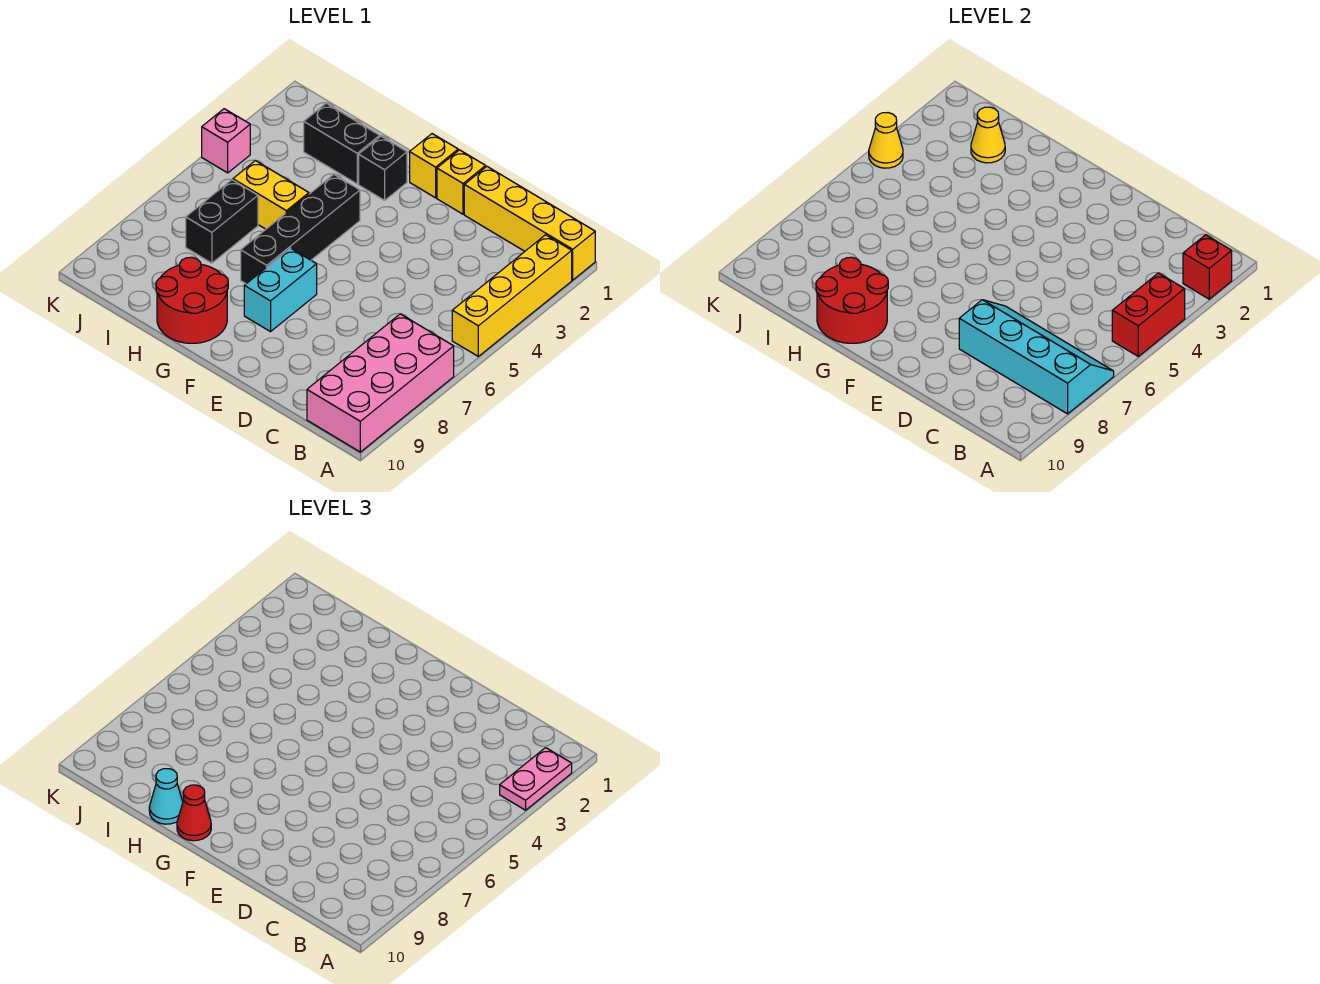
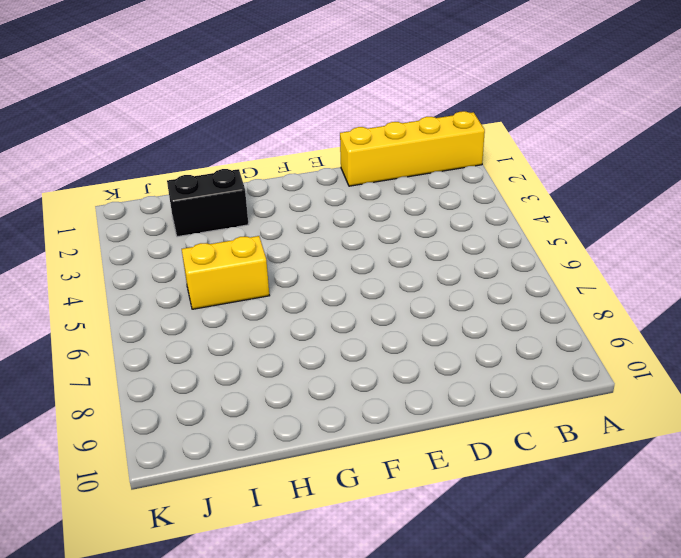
none -> yellow brick A2:A5 level 1
none -> pink brick A7:B10 level 1
none -> yellow brick E1 level 1

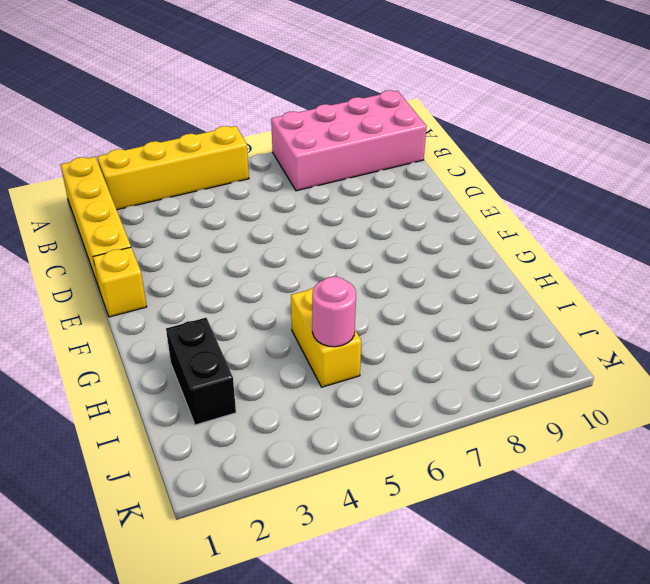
pink round brick I5 level 2 -> none
none -> yellow brick F1 level 1
none -> cyan brick F7:F8 level 1
none -> black brick G2 level 1

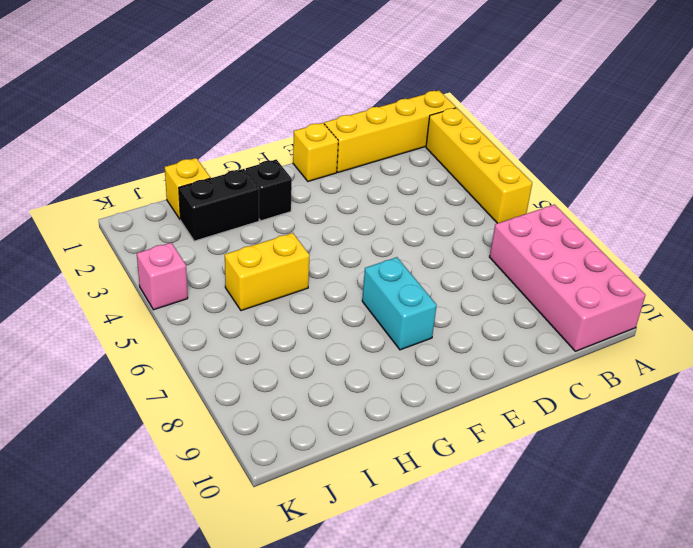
yellow brick I1 level 1 -> yellow brick F1 level 1
none -> black brick G4:G7 level 1
none -> red round brick G9:H10 level 1
none -> black brick I6:I7 level 1

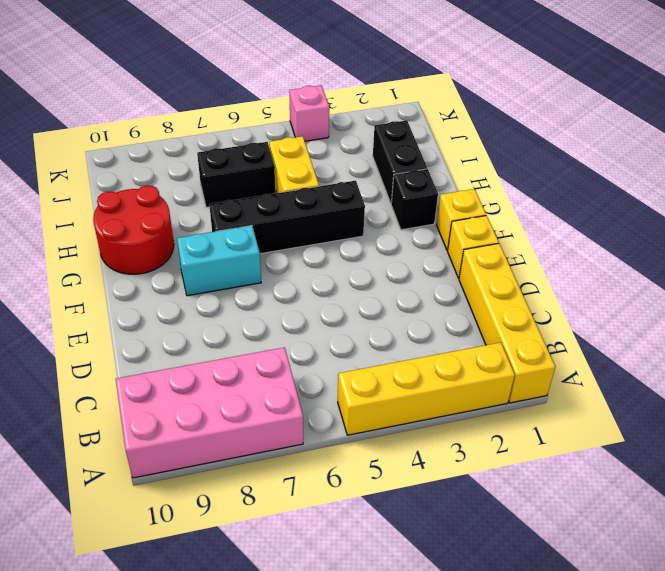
none -> red brick A2 level 2
none -> red brick A4:A5 level 2
none -> cyan slope A7:D8 level 2 top 8

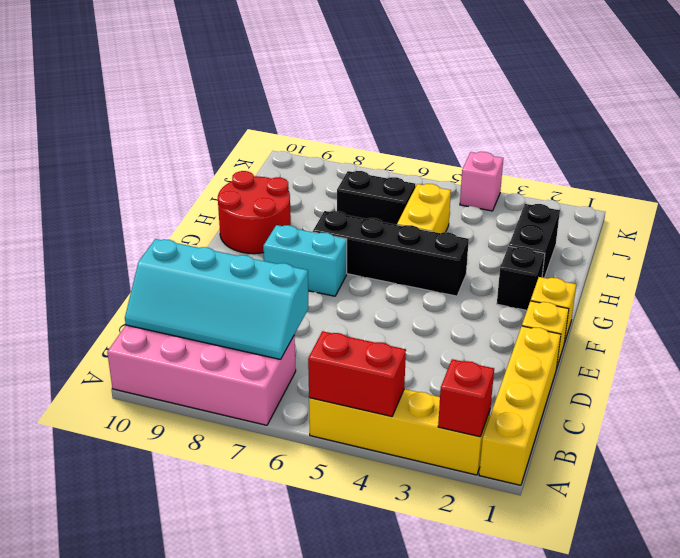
cyan slope B7:C10 level 2 top C -> cyan slope A7:D8 level 2 top 8
none -> red round brick G9:H10 level 2
none -> yellow cone I2 level 2
none -> yellow cone K4 level 2

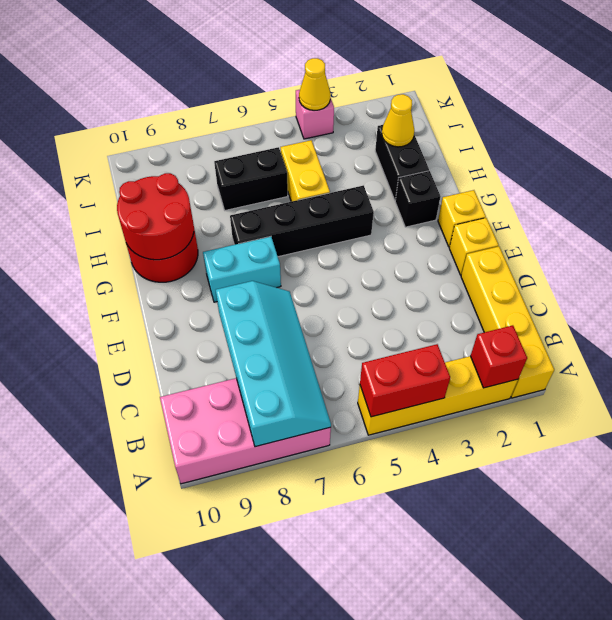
none -> pink plate A2:A3 level 3
none -> red cone G10 level 3
none -> cyan cone H10 level 3

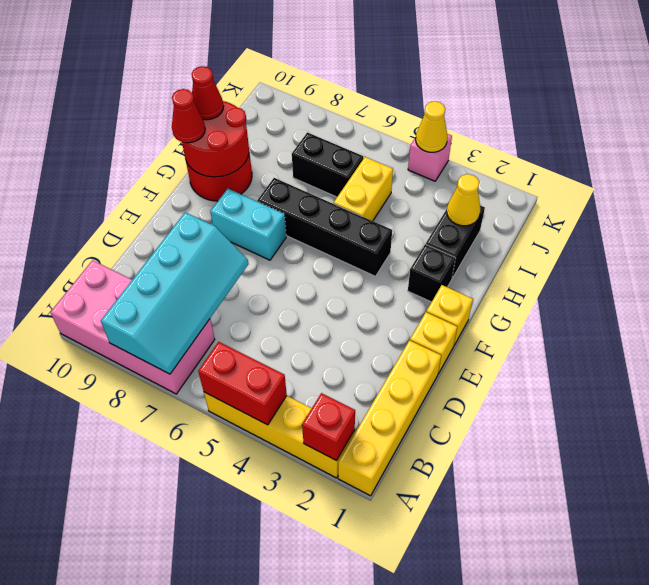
red cone H10 level 3 -> cyan cone H10 level 3
none -> pink plate A2:A3 level 3

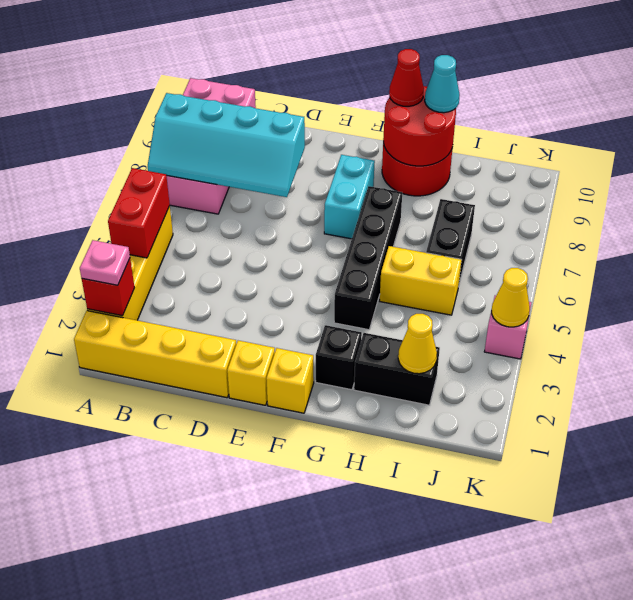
pink plate A2 level 3 -> pink plate A2:A3 level 3

